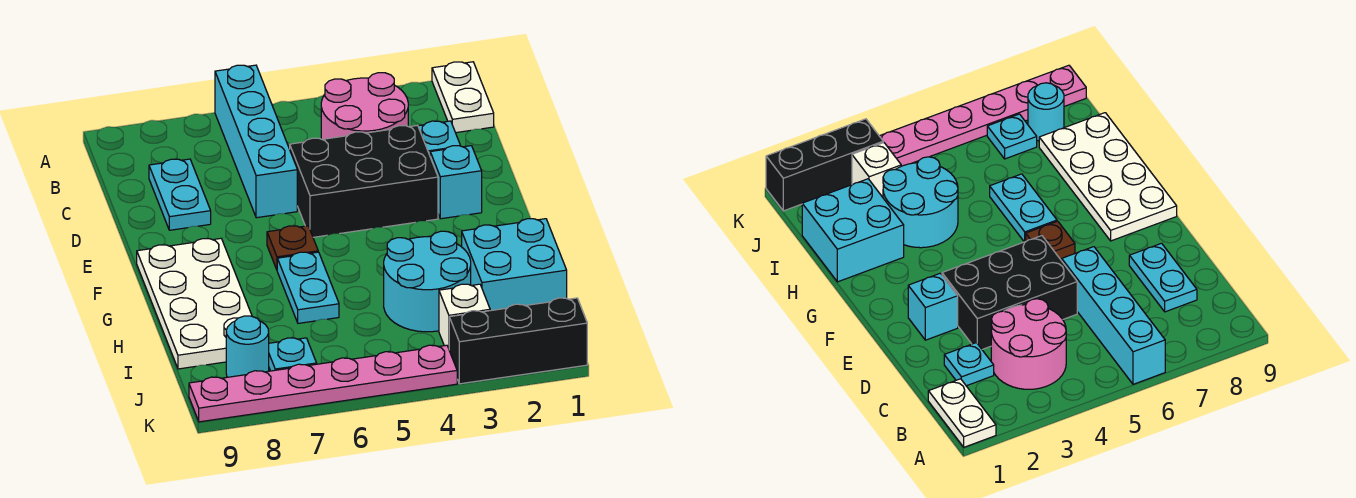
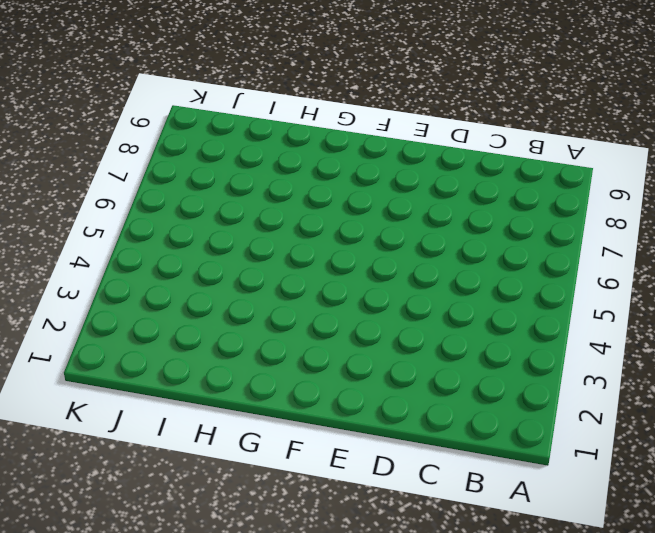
none -> white plate A1:B1 level 1
none -> cyan brick A6:D6 level 1
none -> pink round brick B3:C4 level 1

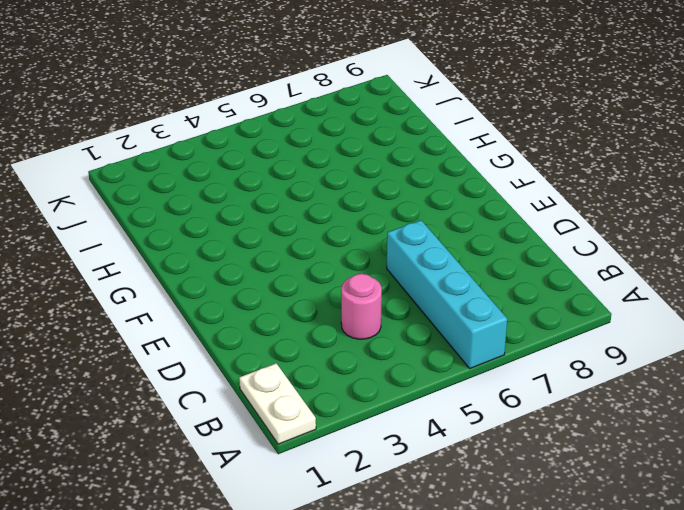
pink round brick C4 level 1 -> pink round brick B3:C4 level 1
none -> cyan plate C2 level 1
none -> cyan plate C8:D8 level 1
none -> black brick D3:E5 level 1

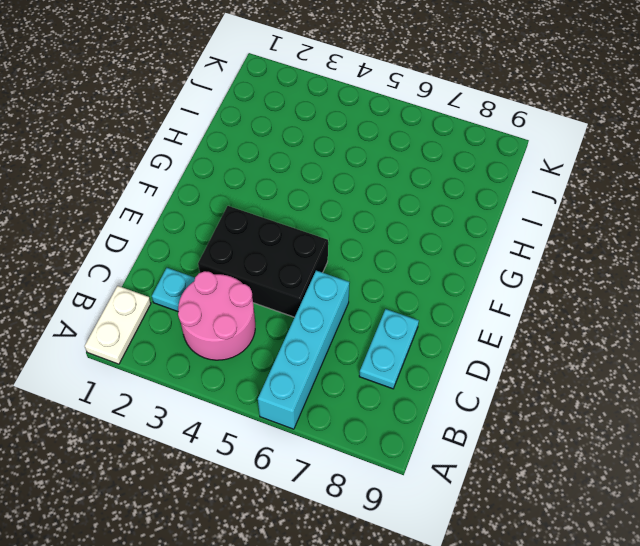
none -> cyan brick E2 level 1
none -> brown plate F6 level 1
none -> white plate F8:I9 level 1

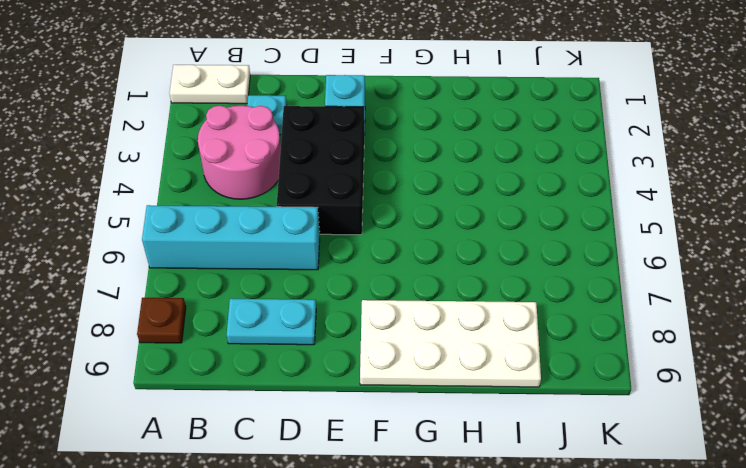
brown plate A8 level 1 -> brown plate F6 level 1
none -> cyan plate G6:H6 level 1
none -> cyan brick H1:I2 level 1
none -> cyan round brick H3:I4 level 1

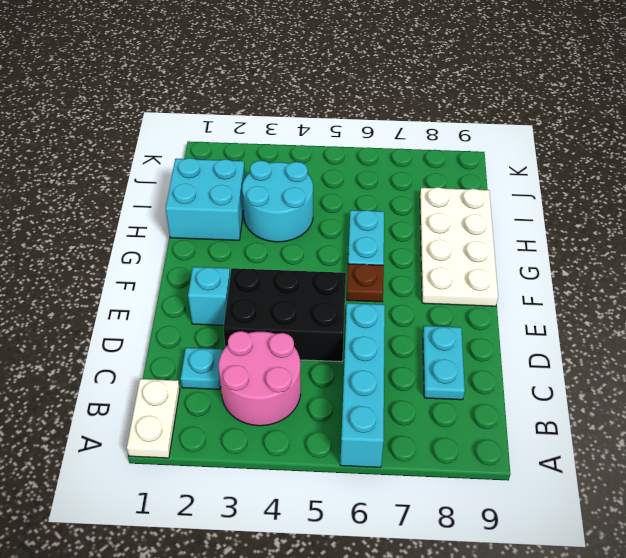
none -> white brick J3 level 1
none -> cyan plate J7 level 1
none -> cyan round brick J8 level 1

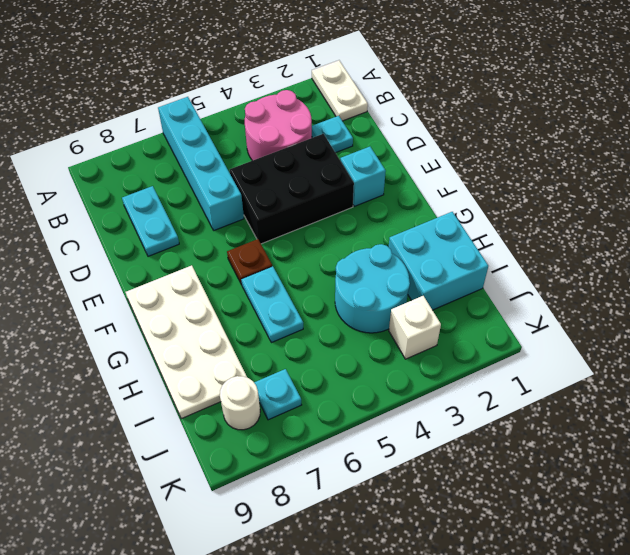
white round brick J8 level 1 -> cyan round brick J8 level 1
none -> black brick K1:K3 level 1
none -> pink plate K4:K9 level 1

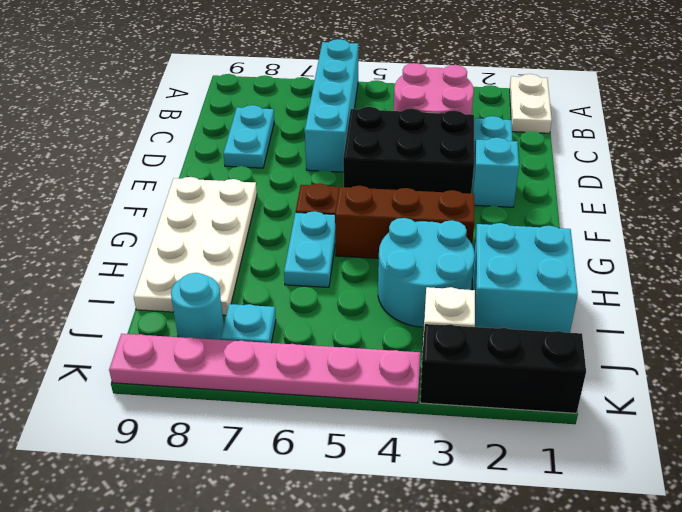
brown brick G3:G5 level 1 -> none

